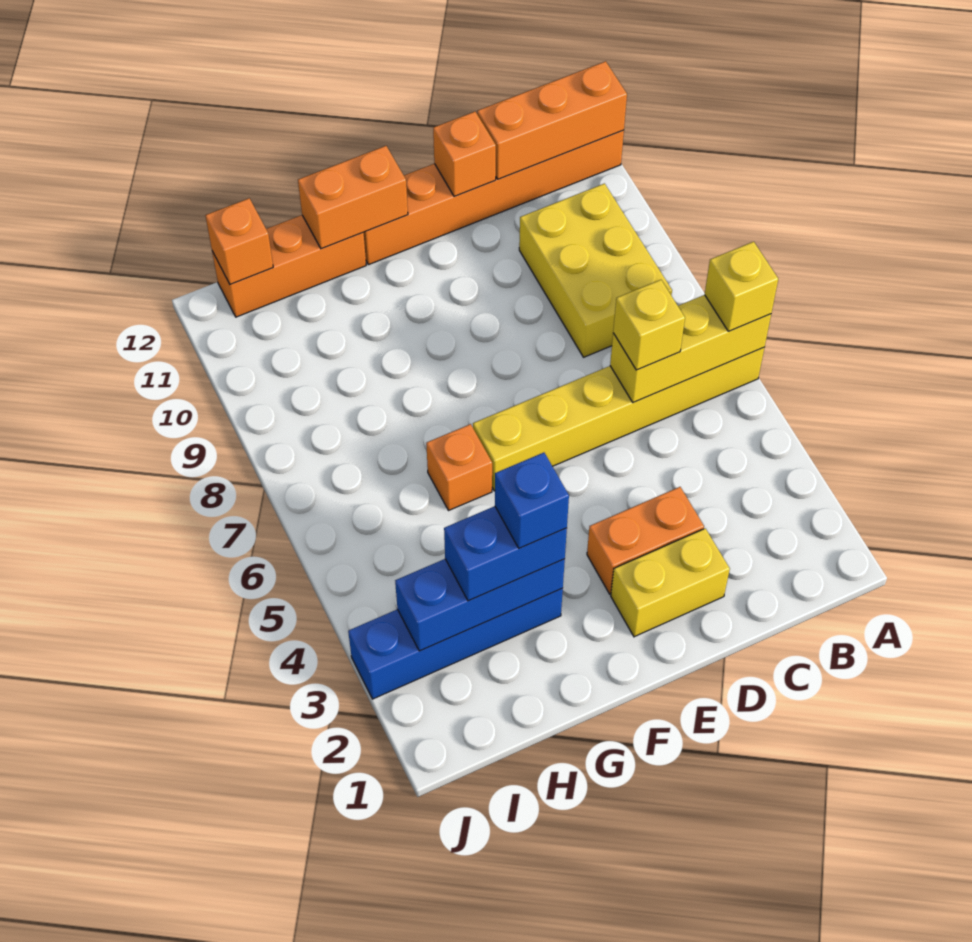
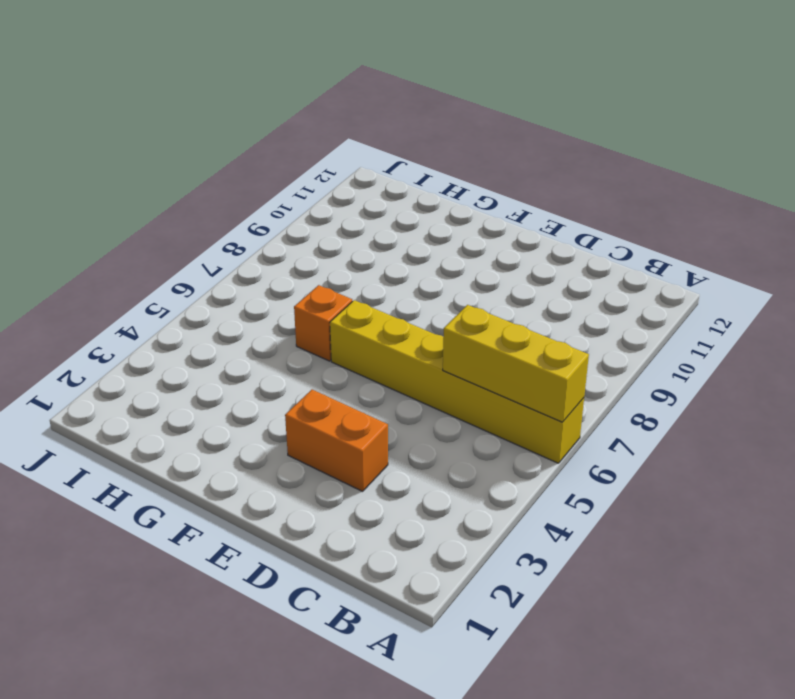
none -> orange brick A12:F12 level 1
none -> yellow brick B8:C10 level 1
none -> yellow brick D2:E2 level 1

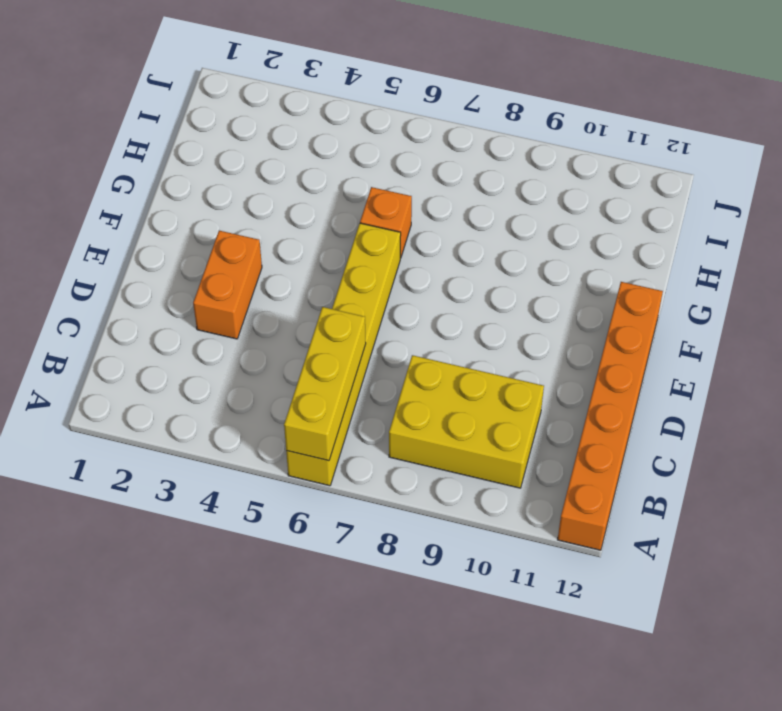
none -> yellow brick D2:E2 level 1
none -> blue brick G3:J3 level 1
none -> orange brick G12:I12 level 1

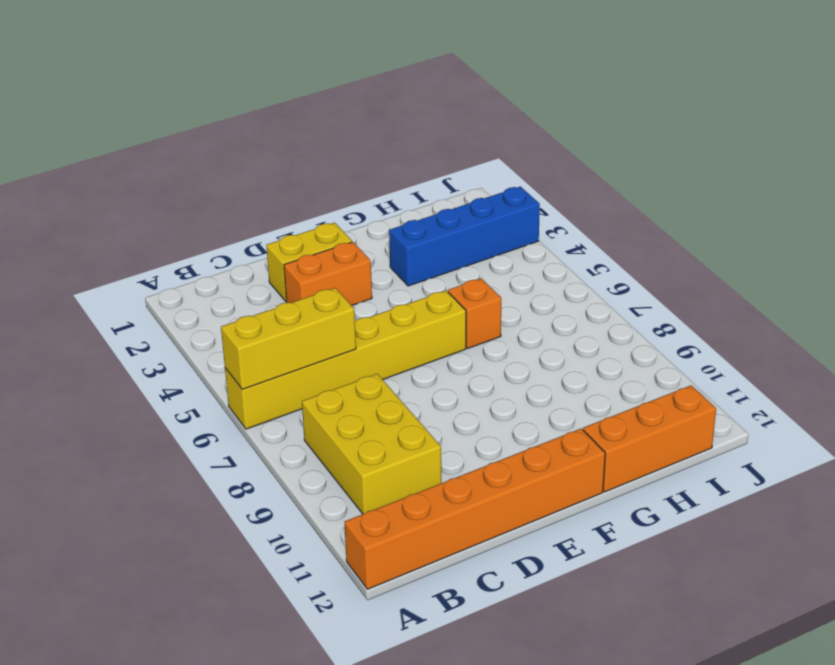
none -> orange brick A12:C12 level 2
none -> orange brick D12 level 2
none -> orange brick F12:G12 level 2

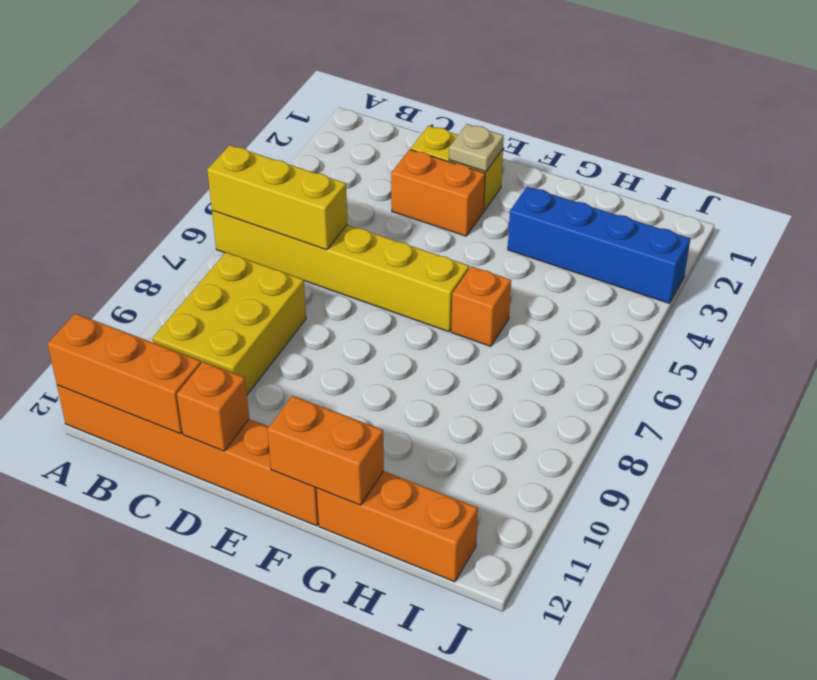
tan plate E2 level 2 -> none
none -> blue brick G3:I3 level 2
none -> orange brick I12 level 2
none -> yellow brick A6 level 3

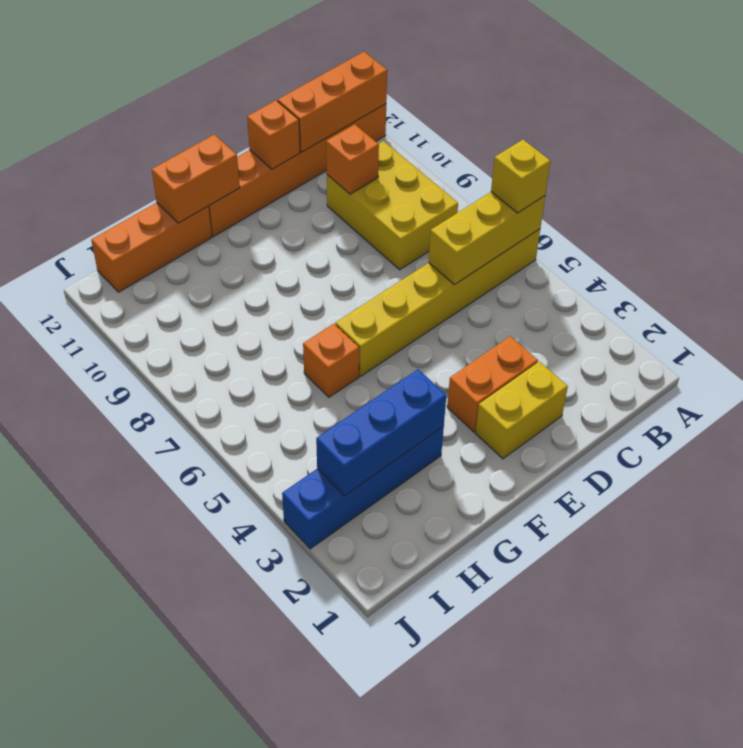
orange brick C10 level 2 -> orange brick I12 level 2
none -> yellow brick C6 level 3
none -> blue brick G3:H3 level 3
none -> blue brick G3 level 4

